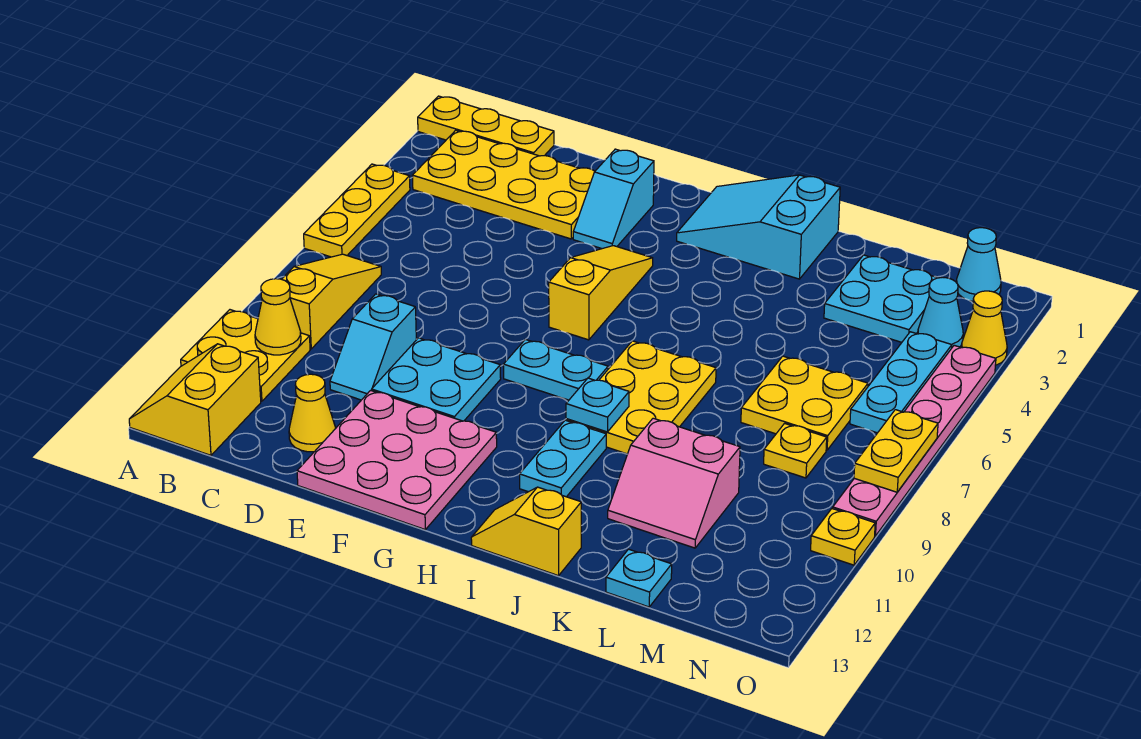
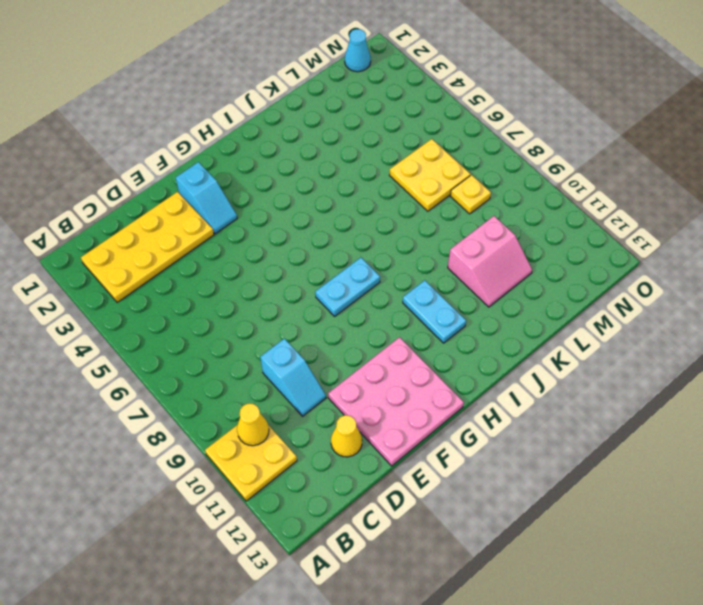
none -> yellow plate A1:C1 level 1
none -> yellow plate A4:A6 level 1
none -> yellow slope A12:B13 level 1 top B
none -> yellow slope B7:B9 level 1 top 9

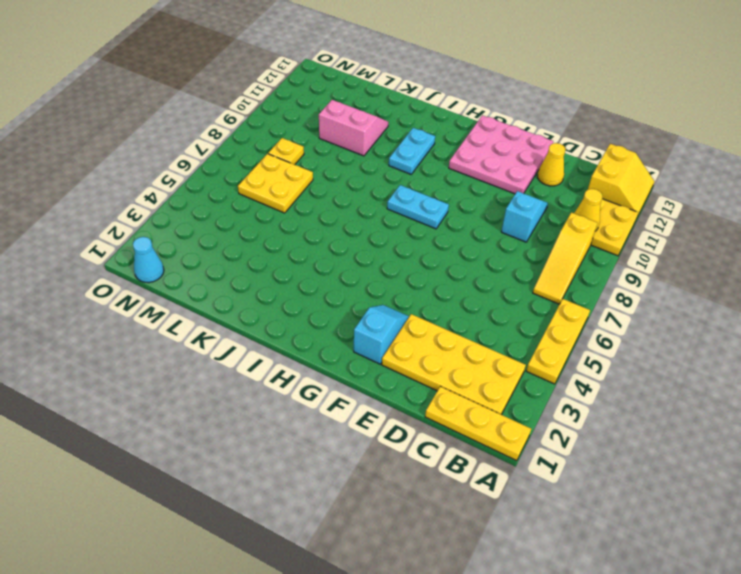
none -> cyan plate E9:F10 level 1
none -> yellow slope G4:G6 level 1 top 6
none -> cyan slope H1:J2 level 1 top J
none -> yellow plate I7:J9 level 1

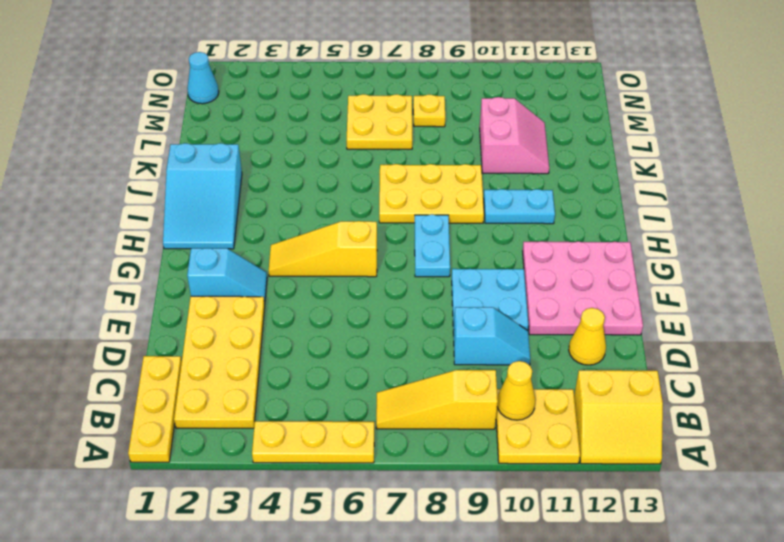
none -> yellow slope I13:J13 level 1 top J
none -> cyan plate L2:M3 level 1
none -> cyan plate L13 level 1
none -> cyan cone N3 level 1

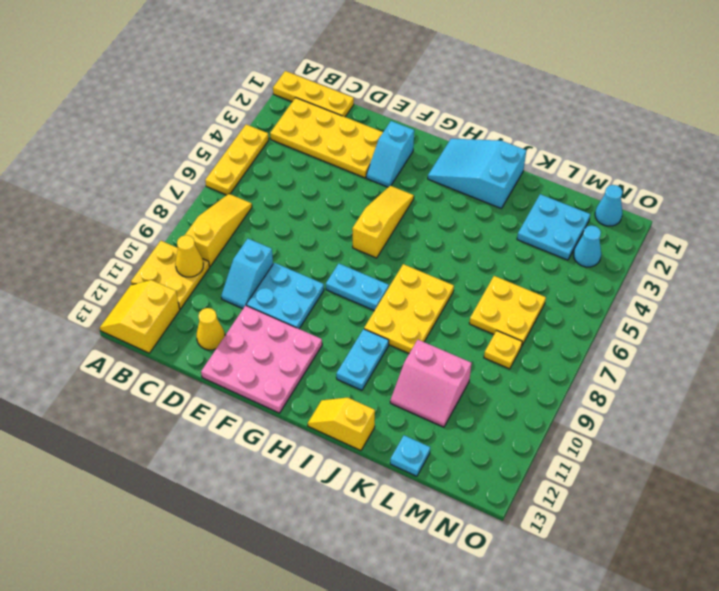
none -> cyan plate N4:N6 level 1
none -> yellow cone O3 level 1
none -> pink plate O4:O9 level 1
none -> yellow plate O10 level 1

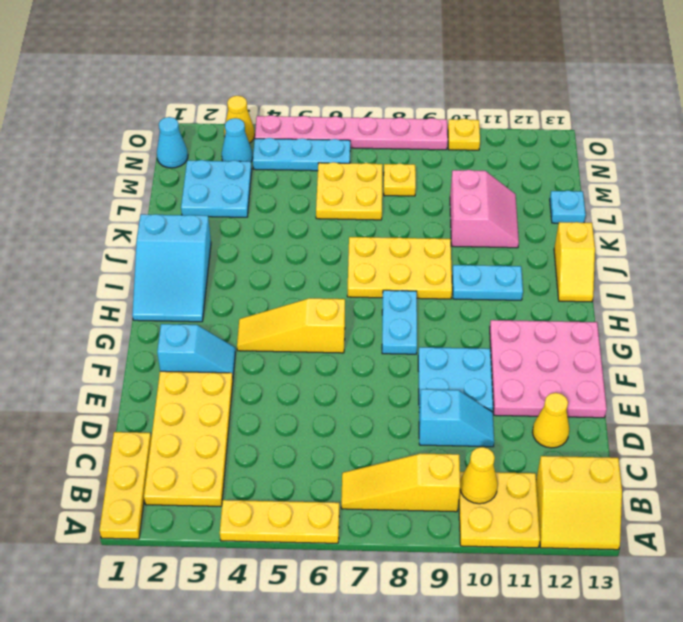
none -> cyan plate I9 level 2
none -> yellow plate O7:O8 level 2

